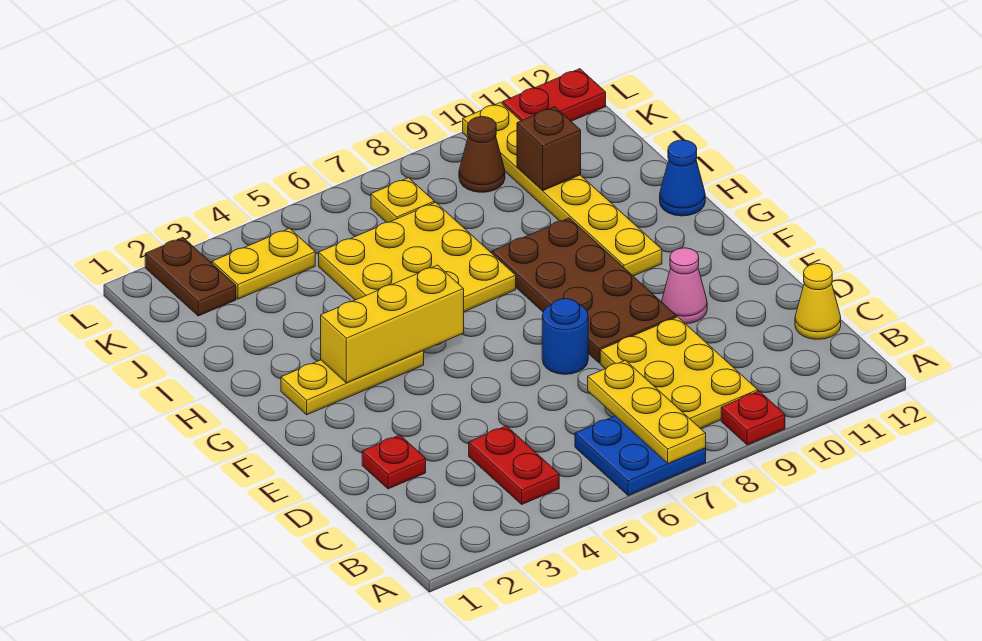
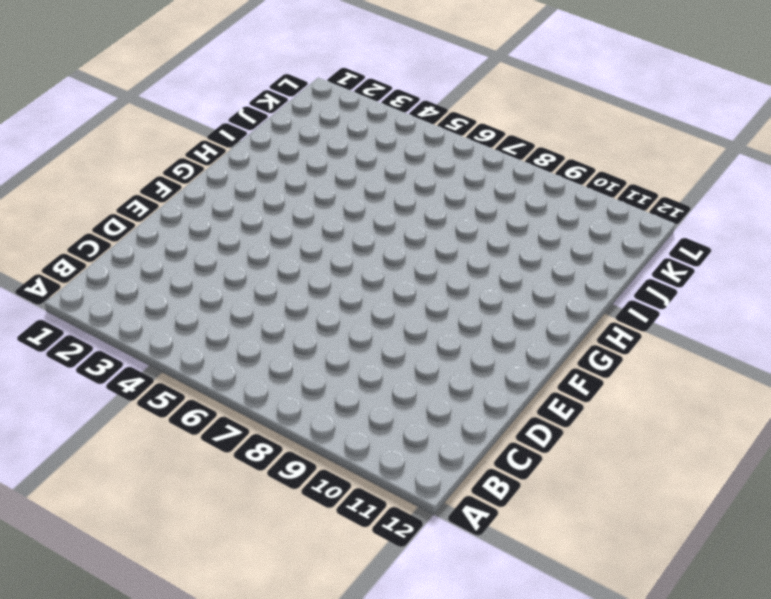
none -> blue plate A6:B7 level 1
none -> red plate A9 level 1
none -> red plate B4:C4 level 1

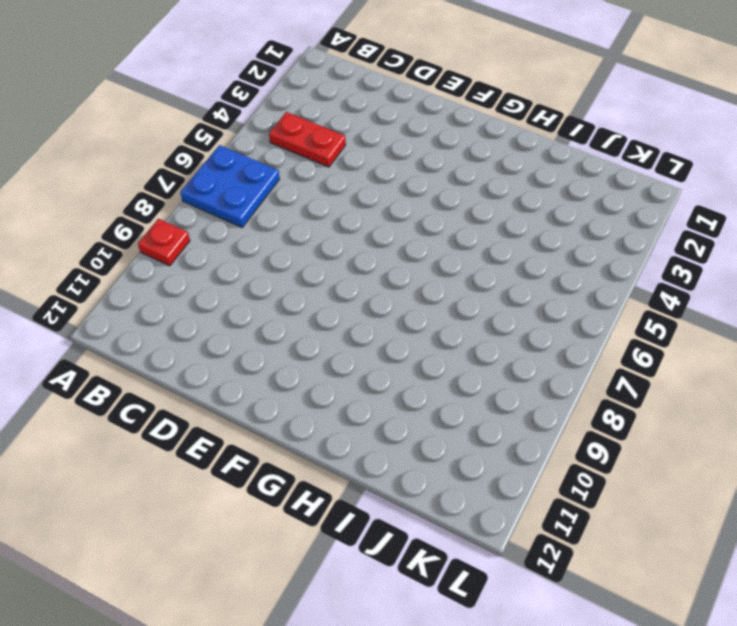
none -> yellow plate B8:D9 level 1
none -> yellow cone C12 level 1
none -> red plate D2 level 1

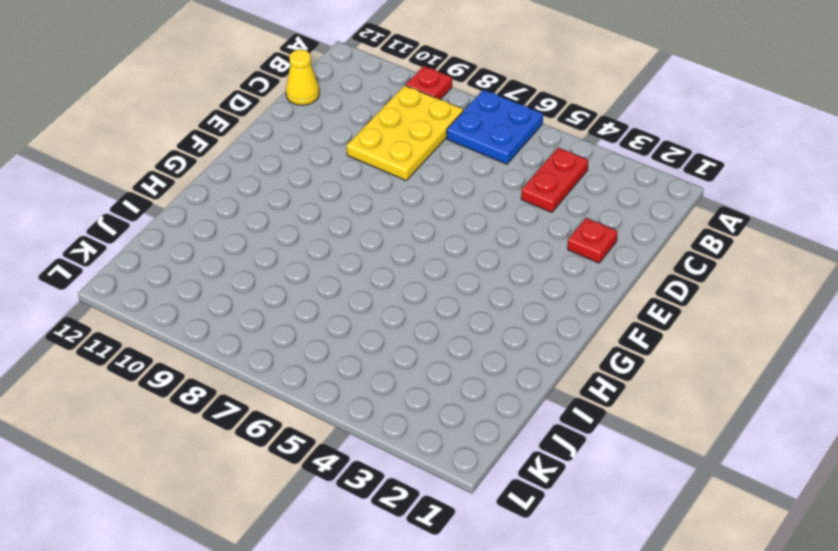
none -> blue round brick E7 level 1
none -> brown plate E8:H9 level 1
none -> pink cone E10 level 1

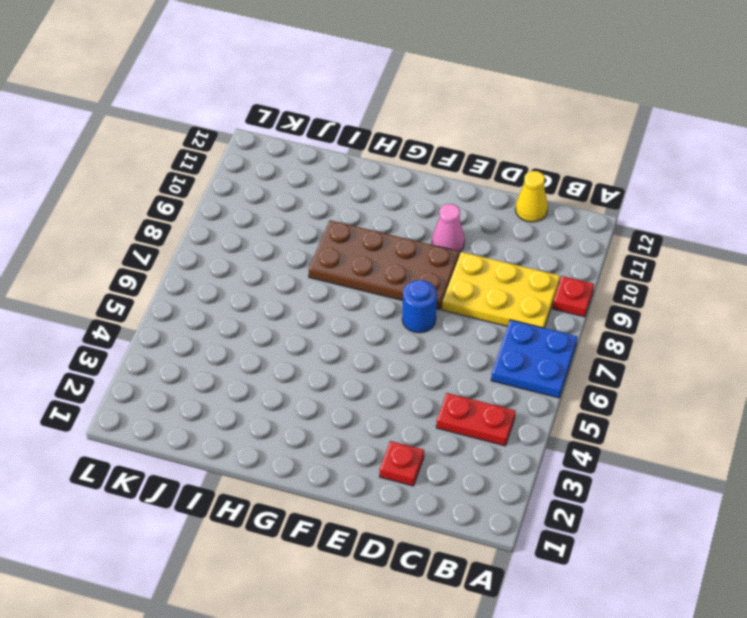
none -> yellow plate G2:G4 level 1
none -> yellow plate G10:L10 level 1
none -> yellow plate H5:J7 level 1

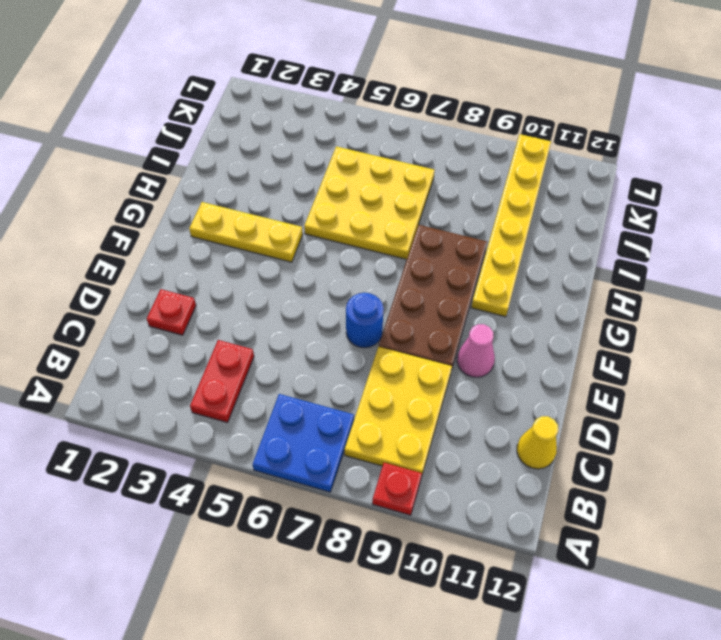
none -> blue cone H12 level 1
none -> brown plate K2:L2 level 1
none -> yellow plate K3:K4 level 1

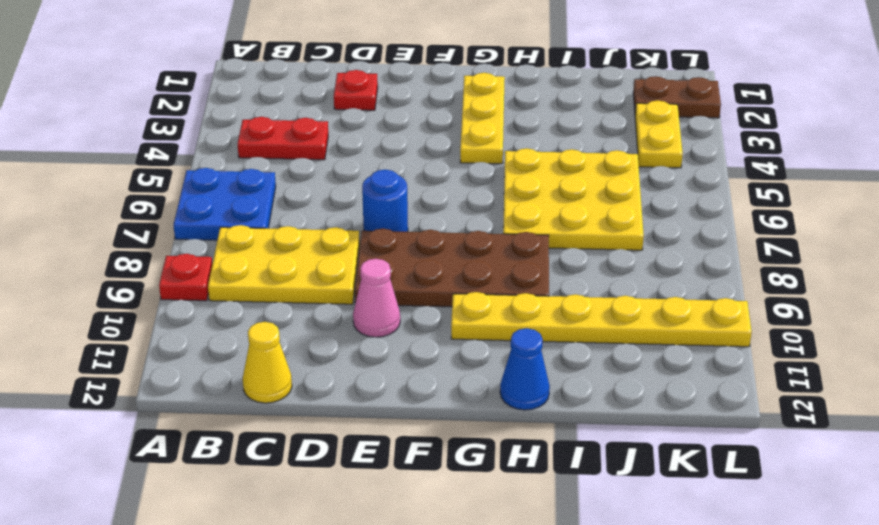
none -> yellow plate K7 level 1
none -> brown cone K9 level 1
none -> red plate L11:L12 level 1

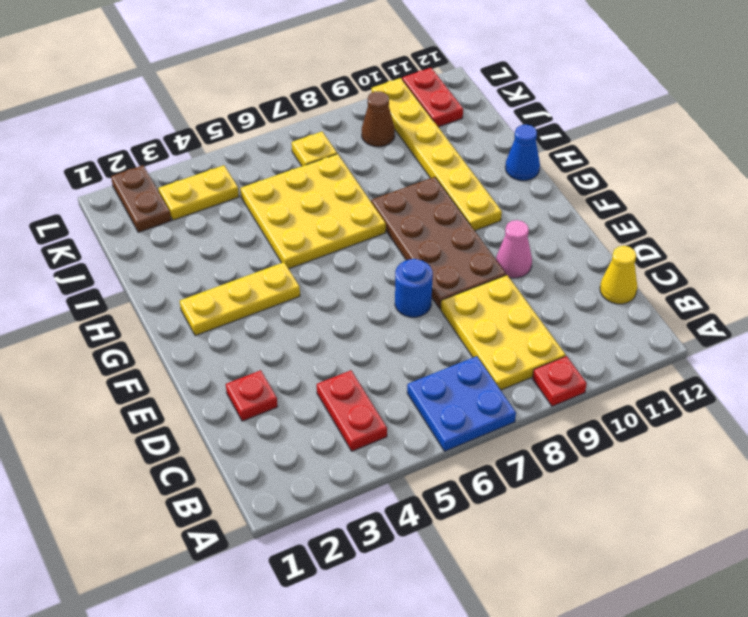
red plate K11:L11 level 1 -> red plate L11:L12 level 1
none -> yellow plate A7:C7 level 2
none -> yellow brick G3:G5 level 2
none -> brown brick J10 level 2

